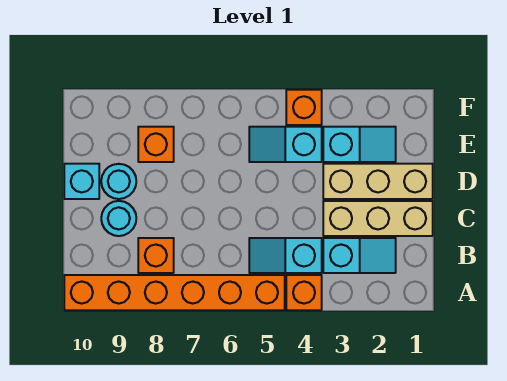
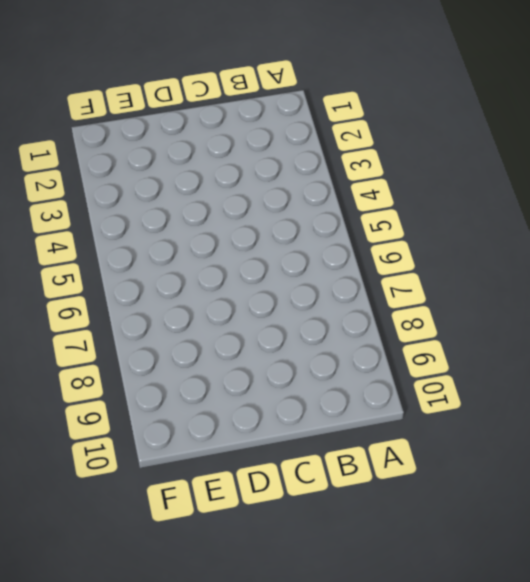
none -> orange brick A4 level 1
none -> orange brick A5:A10 level 1
none -> cyan slope B2:B3 level 1 top 3

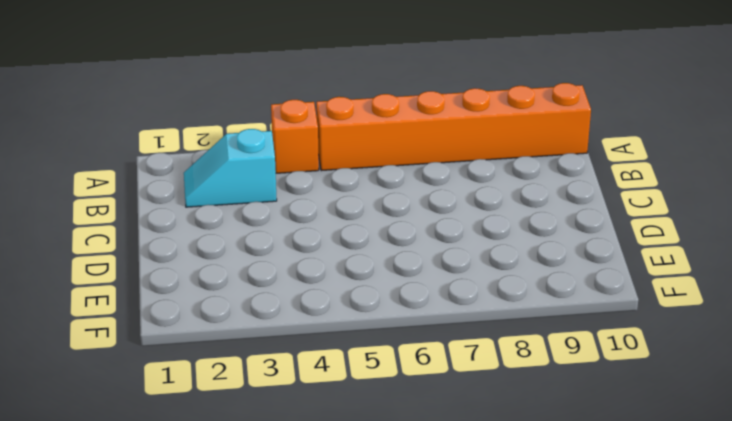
none -> cyan slope B4:B5 level 1 top 4
none -> orange brick B8 level 1
none -> tan brick C1:C3 level 1

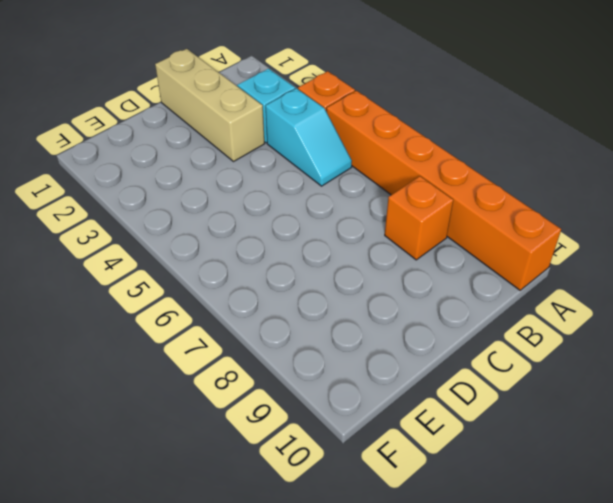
none -> cyan round brick C9 level 1
none -> tan brick D1:D3 level 1
none -> cyan round brick D9 level 1

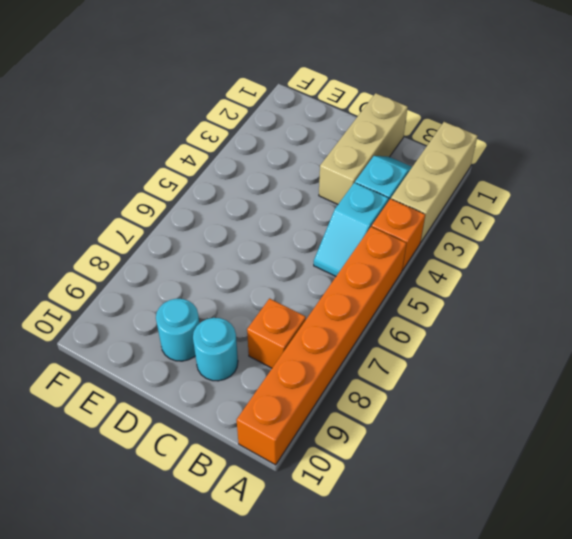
tan brick A1:A3 level 1 -> tan brick D1:D3 level 1
none -> cyan brick D10 level 1
none -> cyan slope E2:E3 level 1 top 3
none -> cyan slope E4:E5 level 1 top 4

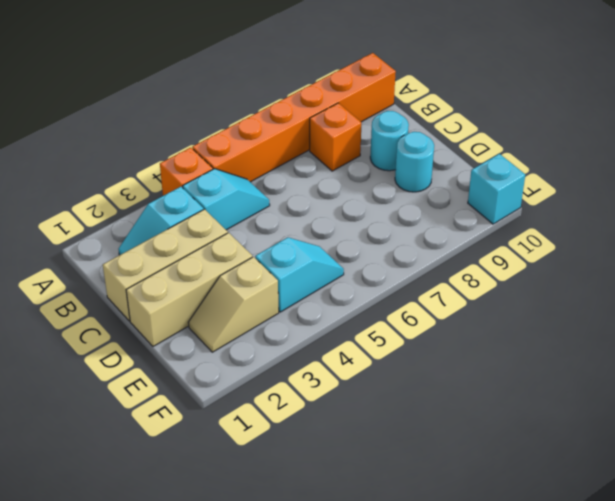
tan slope E2:E3 level 1 top 3 -> cyan slope E2:E3 level 1 top 3
cyan brick F10 level 1 -> cyan brick D10 level 1
none -> orange brick E8 level 1
none -> orange brick F4 level 1

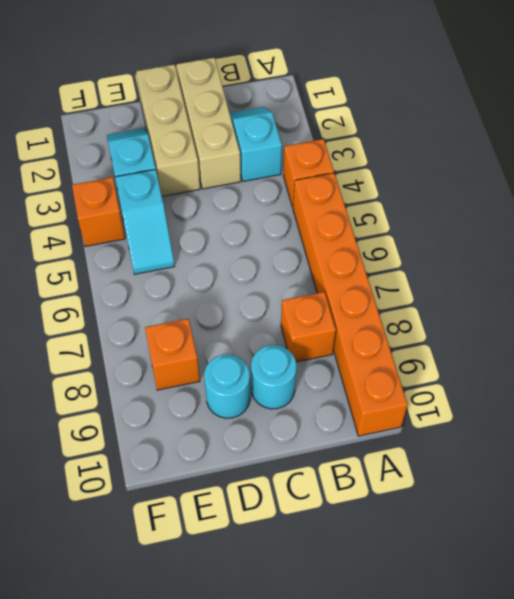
none -> cyan slope B4:B5 level 1 top 4
none -> cyan brick D10 level 1

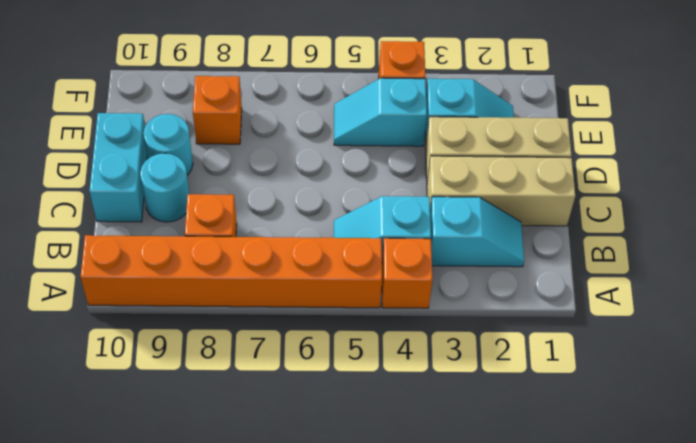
cyan brick C10:D10 level 1 -> cyan brick D10 level 1

